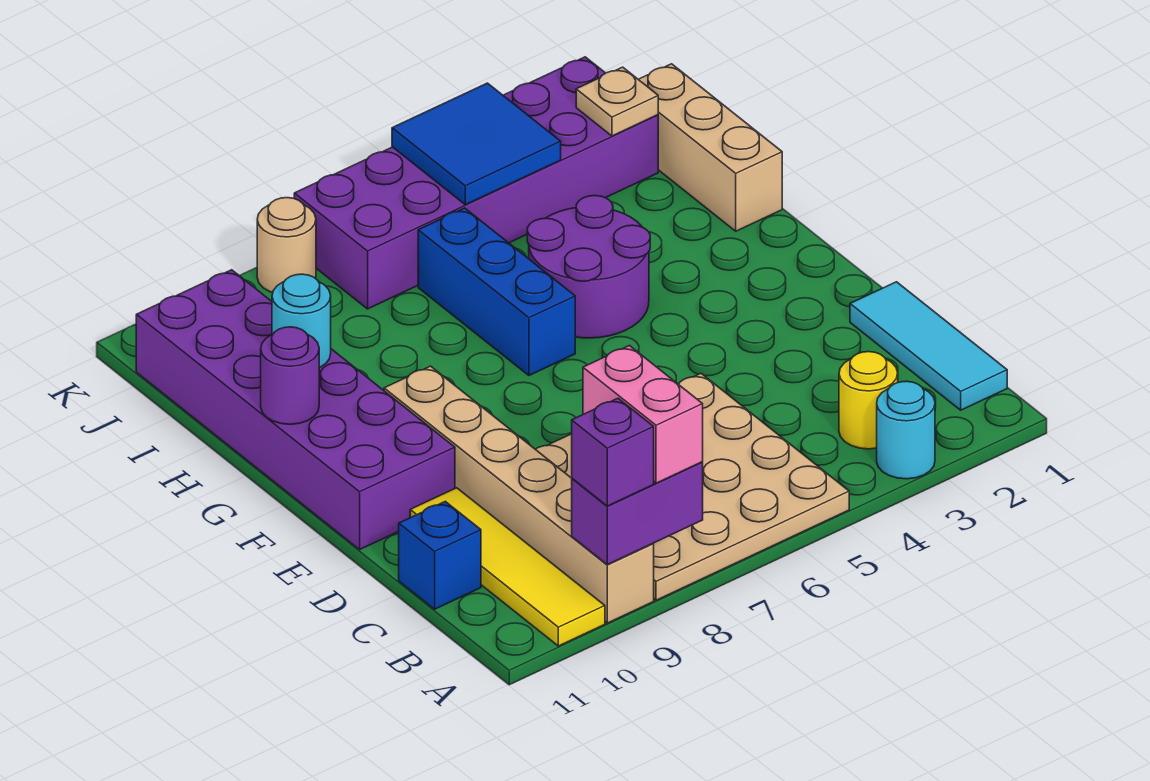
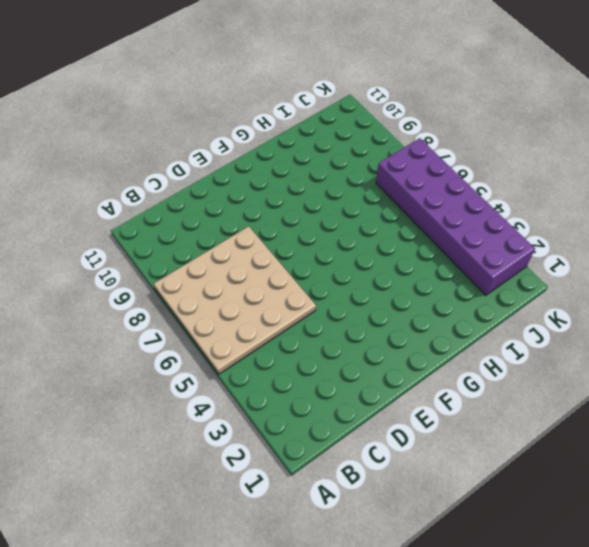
none -> cyan round brick A3 level 1
none -> tan brick A9:F9 level 1
none -> yellow tile A10:D10 level 1

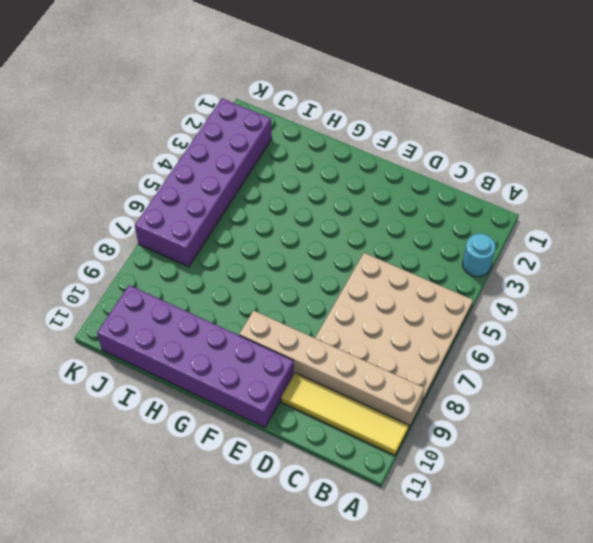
none -> cyan tile B1:D1 level 1
none -> yellow round brick B3 level 1
none -> blue brick C11 level 1

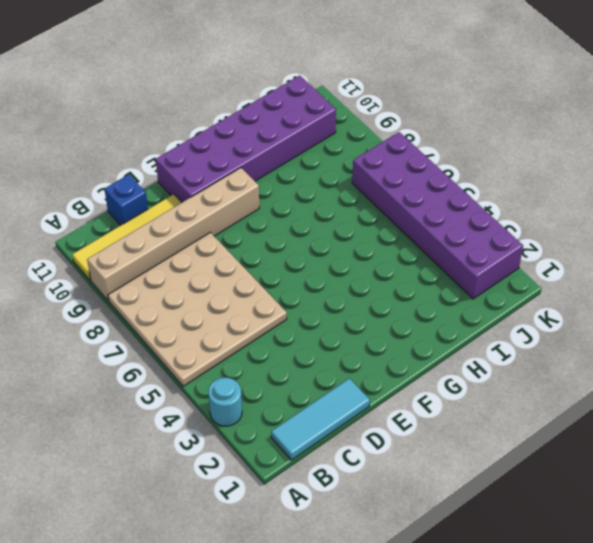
none -> yellow round brick B3 level 1
none -> purple round brick G4:H5 level 1
none -> blue brick G6:I6 level 1

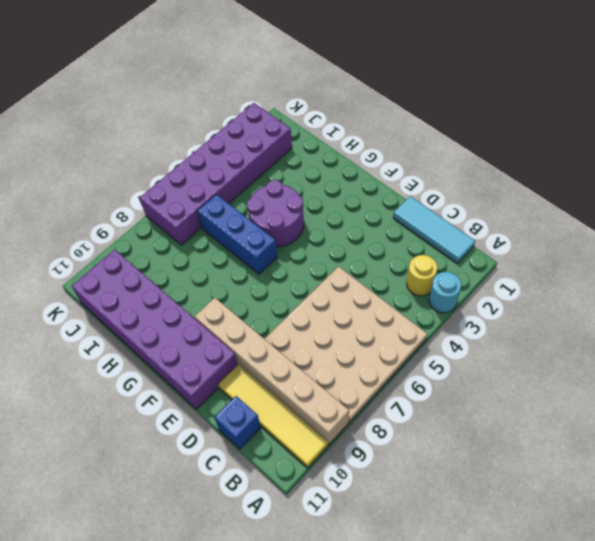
none -> tan brick H1:J1 level 1
none -> tan round brick K8 level 1
none -> purple brick A8:A9 level 2

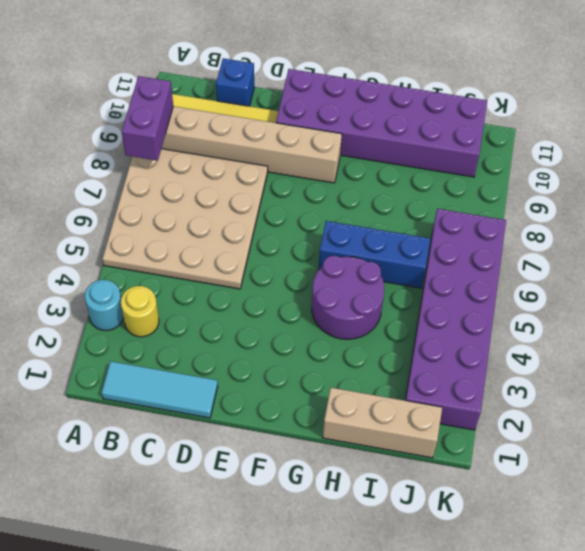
none -> tan round brick K8 level 1
none -> purple round brick G11 level 2
none -> cyan round brick H10 level 2

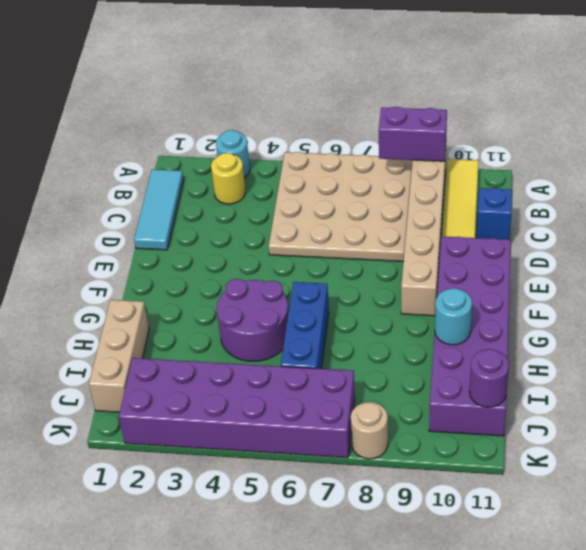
purple round brick J11 level 2 -> purple round brick G11 level 2
none -> tan plate J2 level 2
none -> blue tile J4:K5 level 2
none -> pink brick A8:B8 level 3

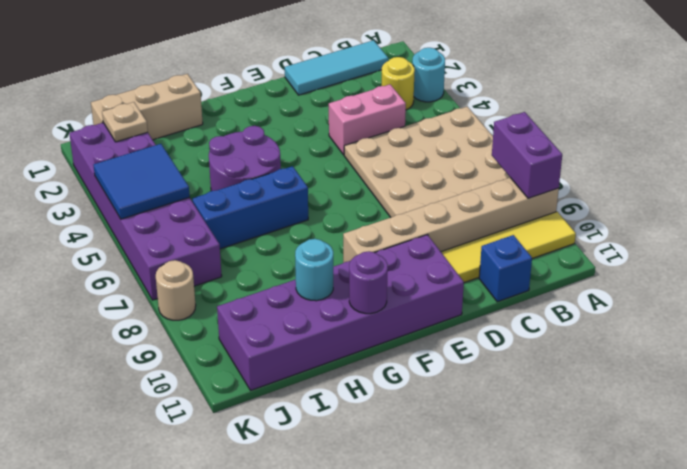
pink brick C4:D4 level 1 -> pink brick A8:B8 level 3
none -> purple brick A9 level 3

